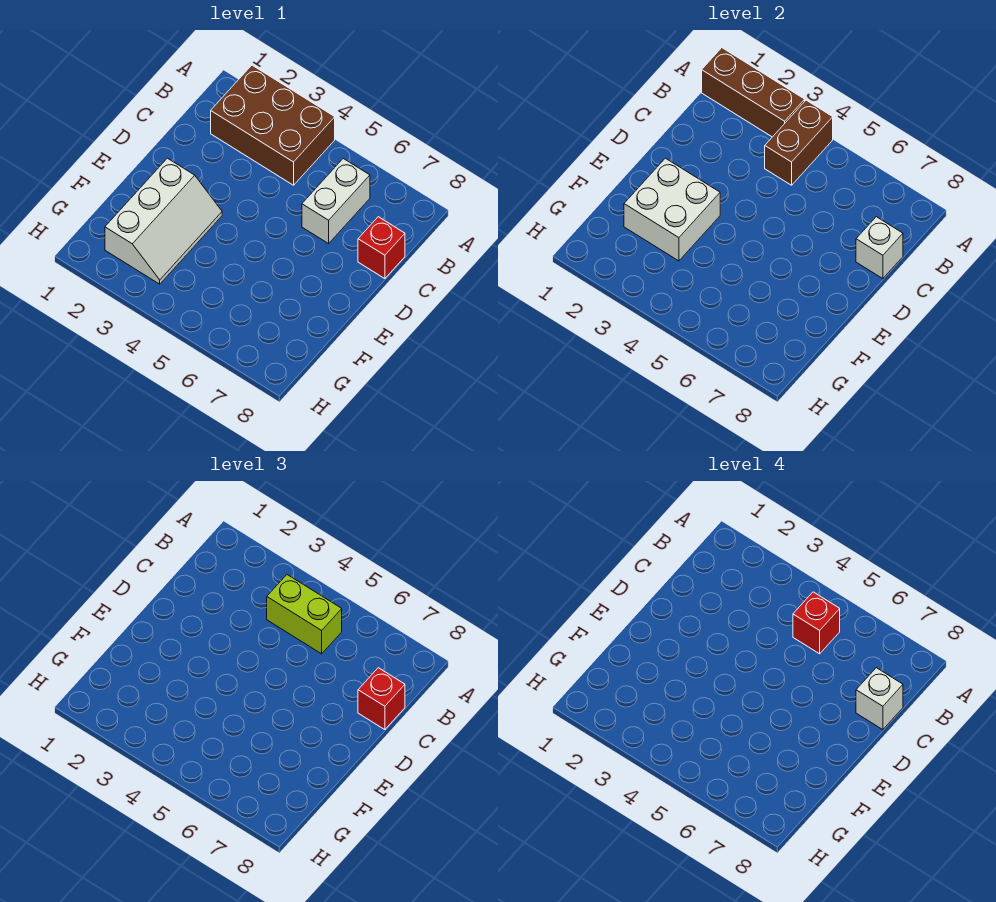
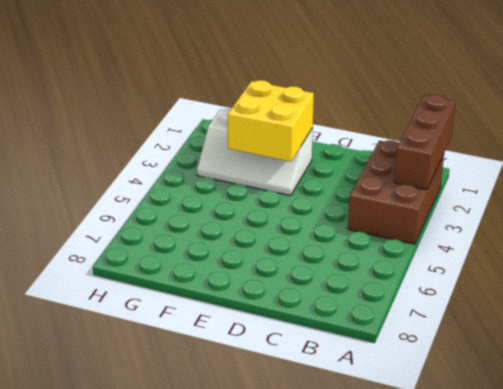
yellow brick E2:F3 level 2 -> white brick E2:F3 level 2
none -> white brick B6:C6 level 1
none -> red brick C8 level 1
none -> brown brick A4:B4 level 2

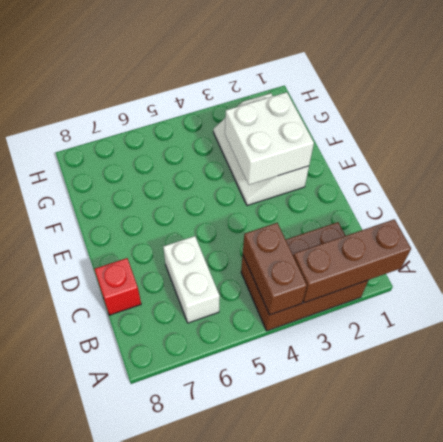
none -> white brick C8 level 2
none -> lime brick B4:B5 level 3
none -> red brick C8 level 3

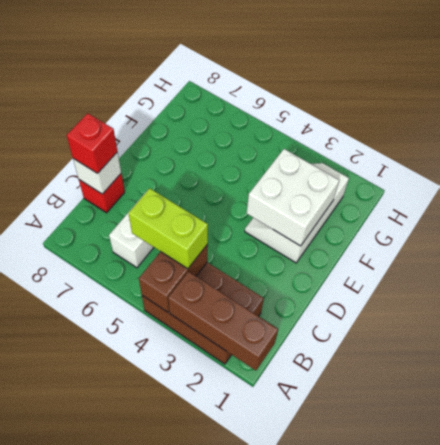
none -> red brick B5 level 4
none -> white brick C8 level 4

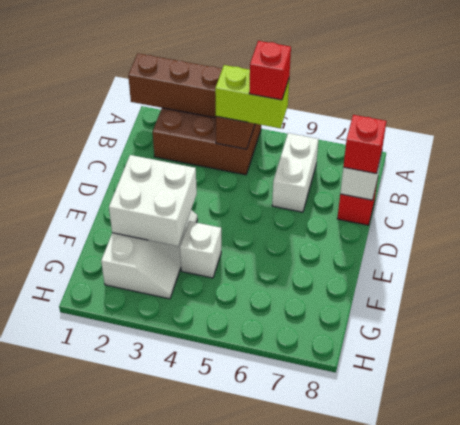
white brick F4 level 1 -> white brick C8 level 4

